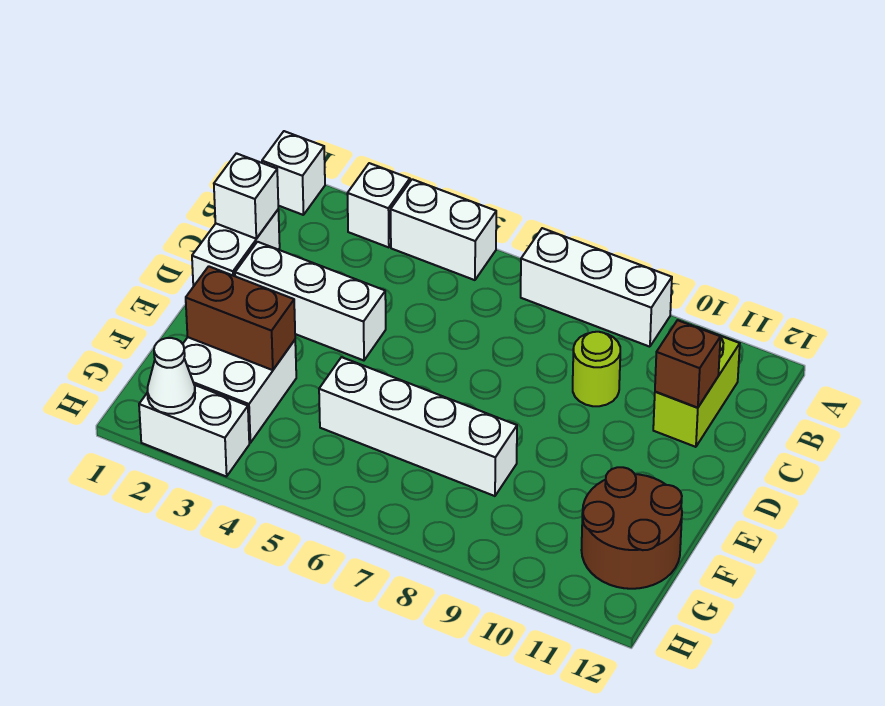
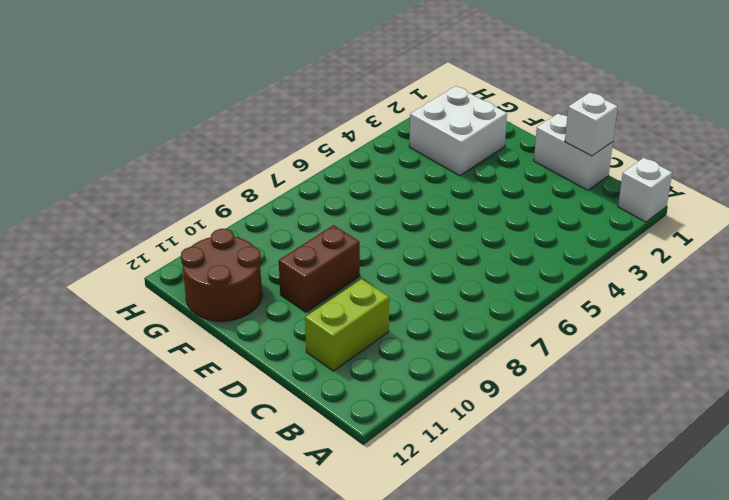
lime brick C10:C11 level 1 -> lime brick B11:C11 level 1
brown brick E9:E10 level 1 -> brown brick F2:F3 level 2
none -> white brick A3 level 1
none -> white brick A4:A5 level 1
none -> white brick A7:A9 level 1

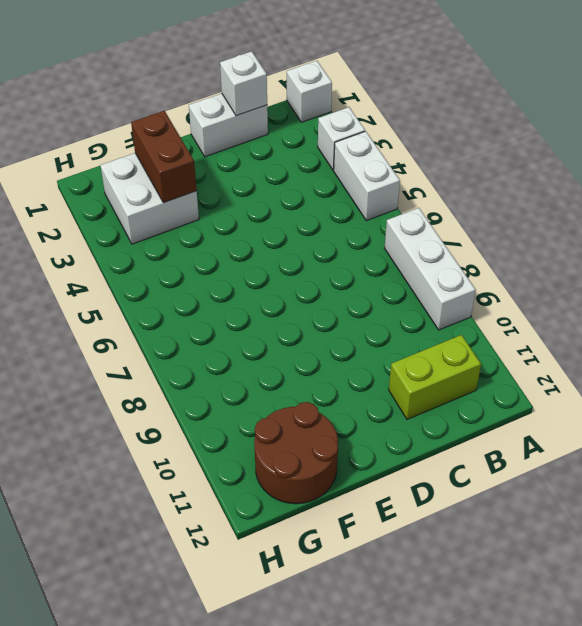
none -> lime round brick C9 level 1
none -> white brick D2:D4 level 1
none -> white brick F5:F8 level 1

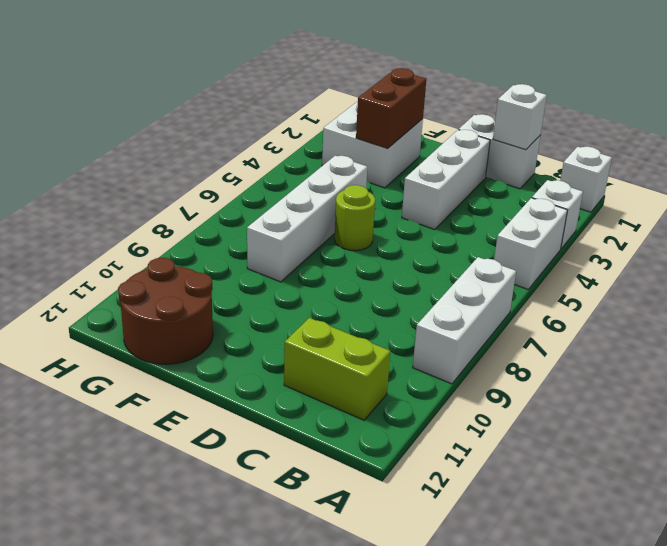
lime round brick E6 level 1 -> lime round brick C9 level 1
none -> white brick H2:H3 level 1
none -> brown brick C11 level 2
none -> white cone H2 level 2

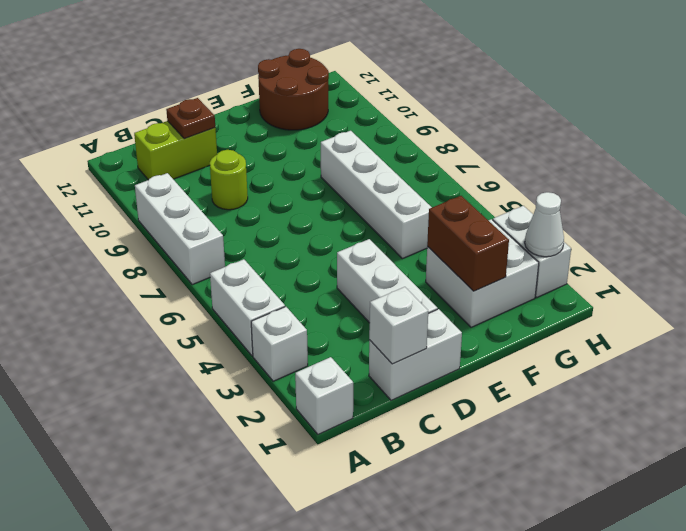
brown plate C11 level 2 -> brown brick C11 level 2

